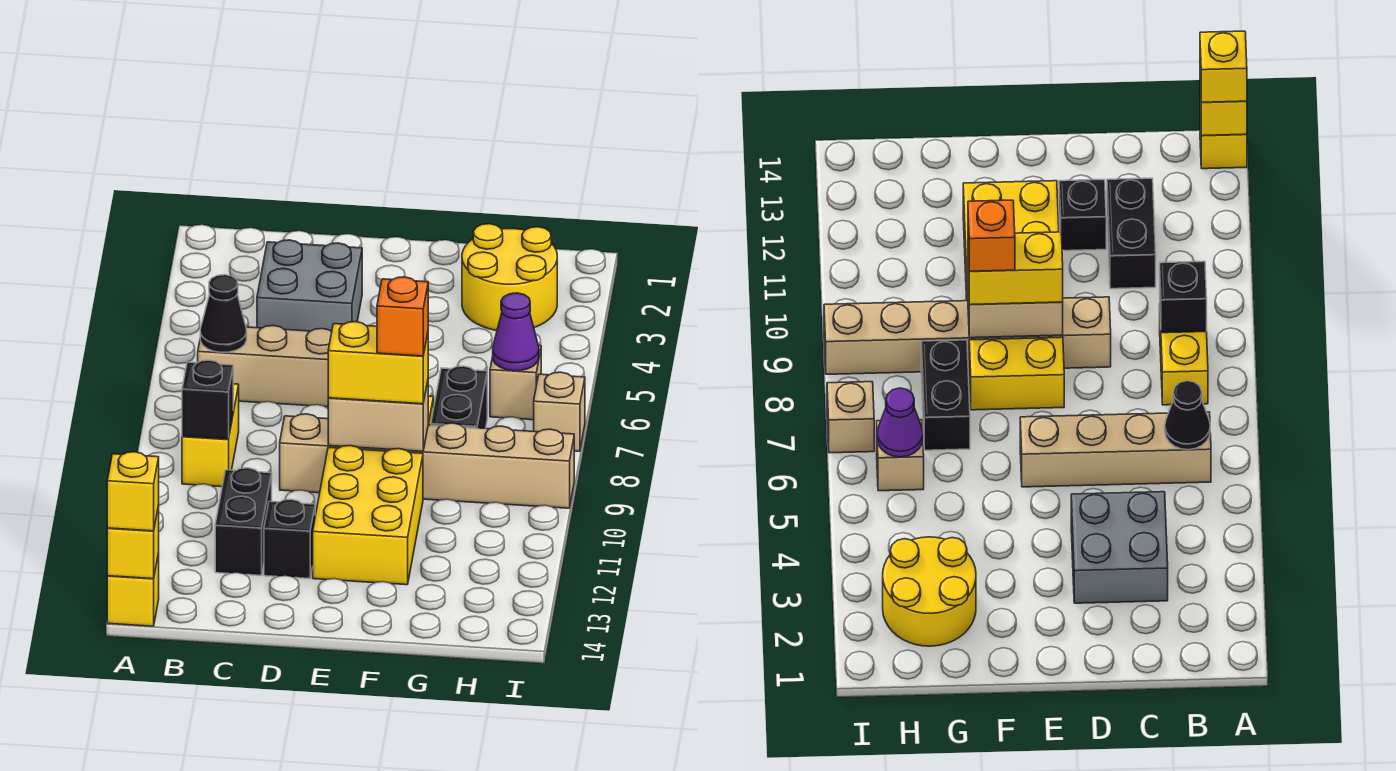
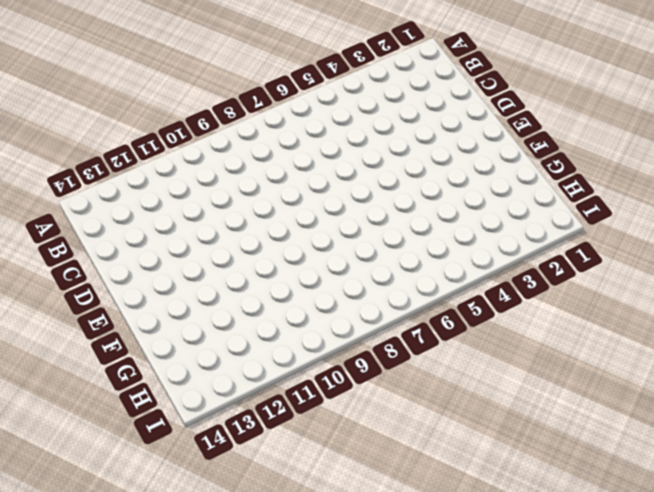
none -> yellow brick A14 level 1
none -> tan brick B6:E6 level 1
none -> yellow brick B8:B9 level 1

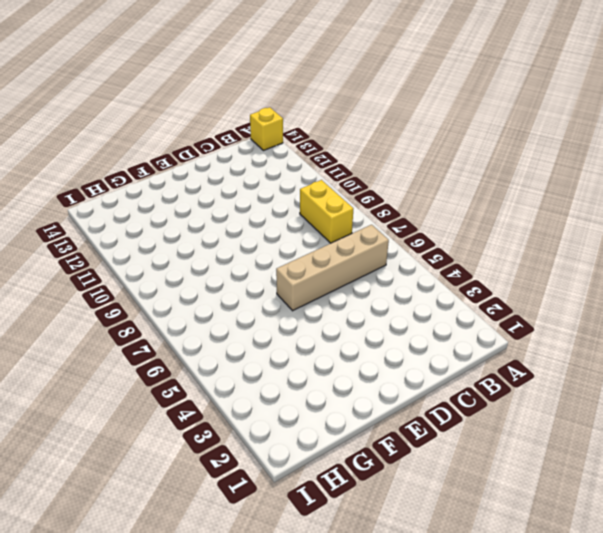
none -> grey brick C3:D4 level 1
none -> black brick C11:C12 level 1
none -> tan brick D9:I9 level 1

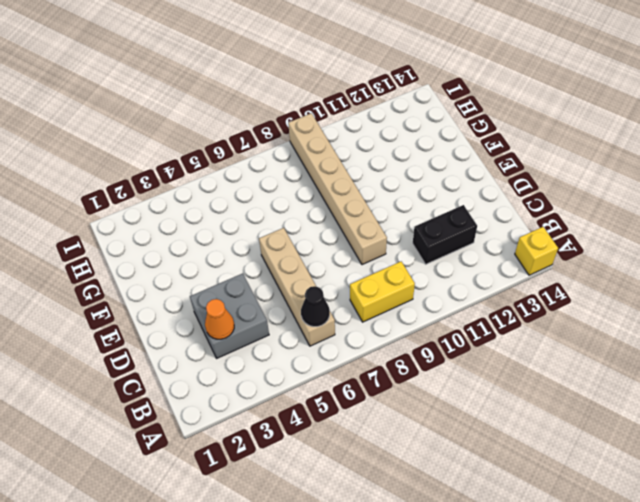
orange cone C3 level 2 -> none
none -> black brick D12 level 1
none -> yellow brick E8:F8 level 1
none -> yellow brick E10:F12 level 1

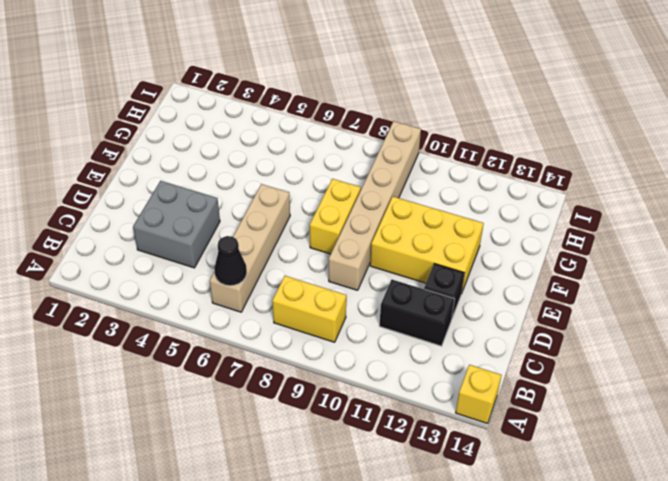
none -> yellow round brick G2:H3 level 1
none -> black brick G7:G8 level 1
none -> tan brick H6 level 1

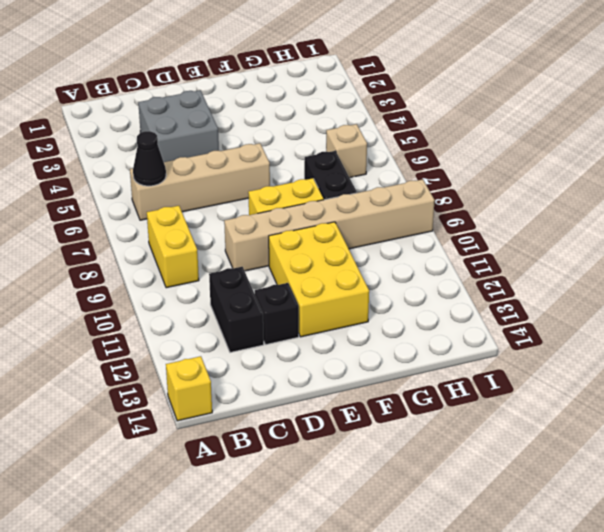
none -> yellow round brick G2:H3 level 1
none -> tan brick I7 level 1
none -> yellow brick A14 level 2

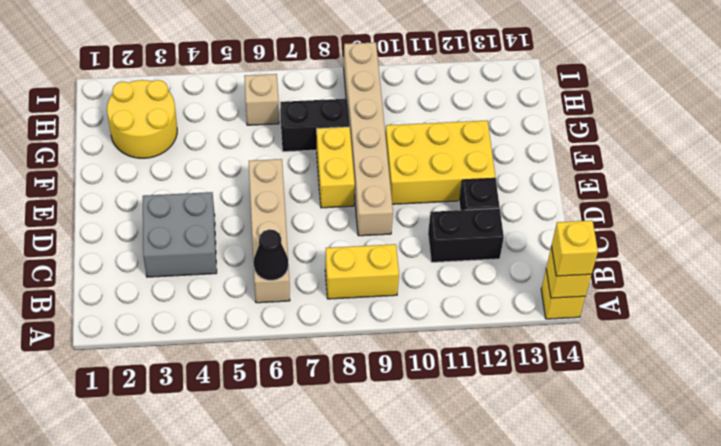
none -> tan brick I7 level 1
none -> black brick B9 level 2
none -> tan brick E9:F9 level 2

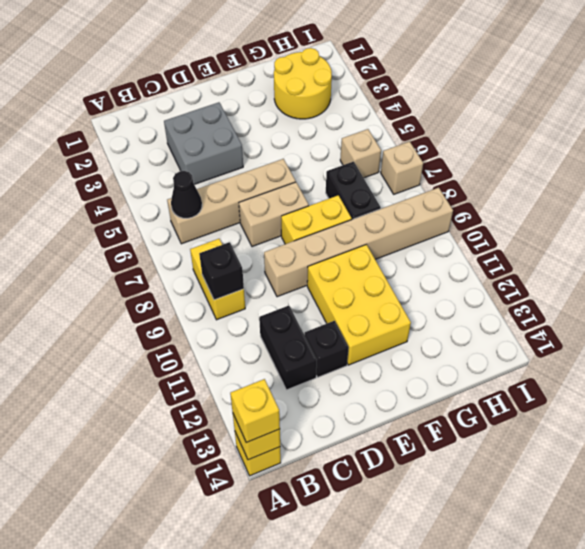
tan brick D7:E7 level 1 -> tan brick E9:F9 level 2
none -> purple cone H6 level 2
none -> yellow brick E9:F9 level 3
none -> orange brick F9 level 4

